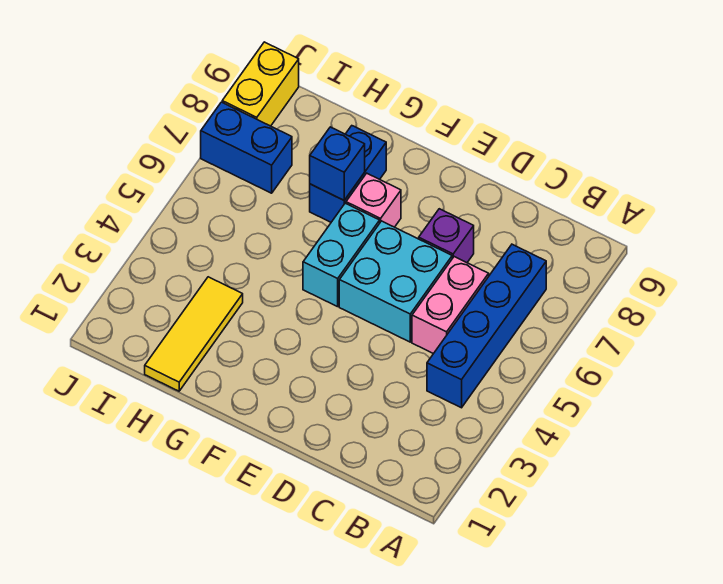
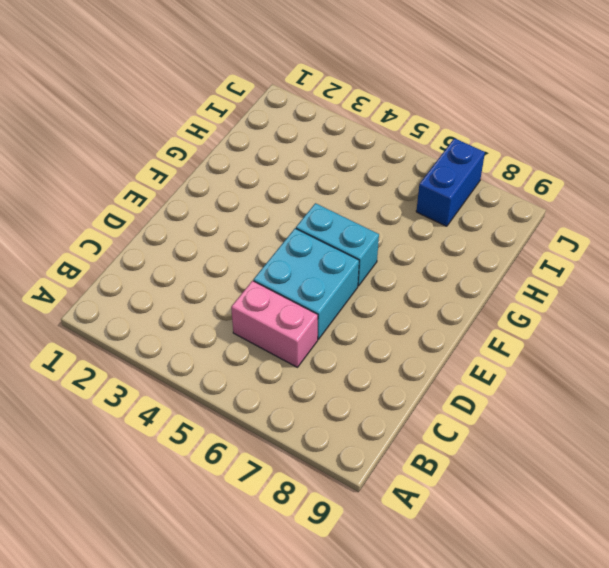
none -> blue brick B4:B7 level 1
none -> purple brick D7 level 1

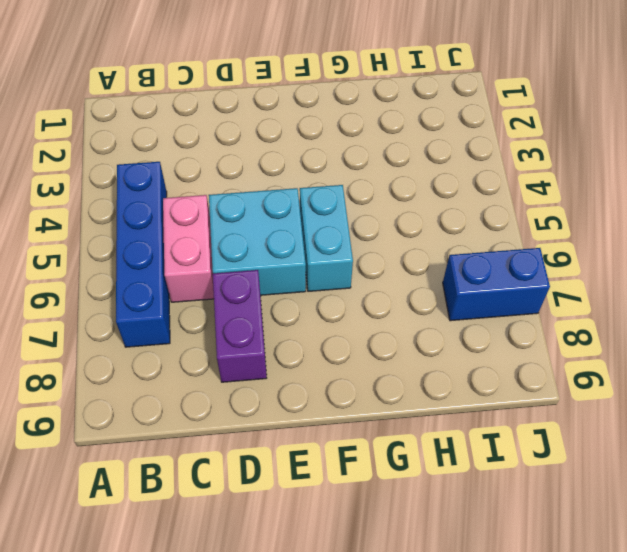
purple brick D7:D8 level 1 -> purple brick D7 level 1
none -> pink brick F7 level 1
none -> blue brick G7:G8 level 1

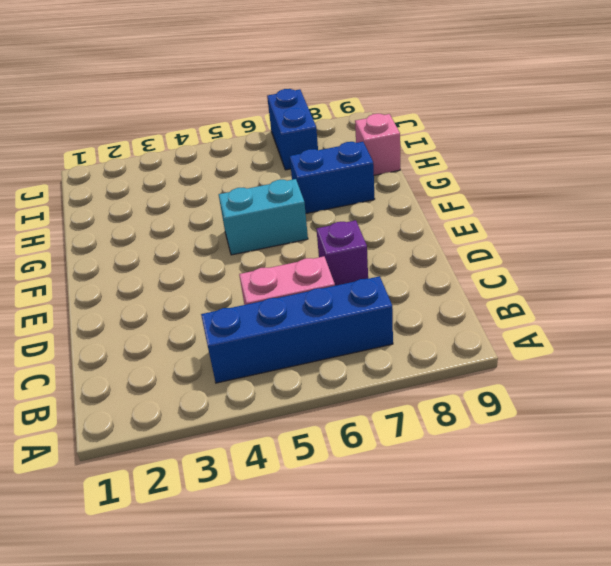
pink brick H9 level 1 -> pink brick F7 level 1
none -> cyan brick D5:E6 level 1
none -> yellow tile H1:H3 level 1

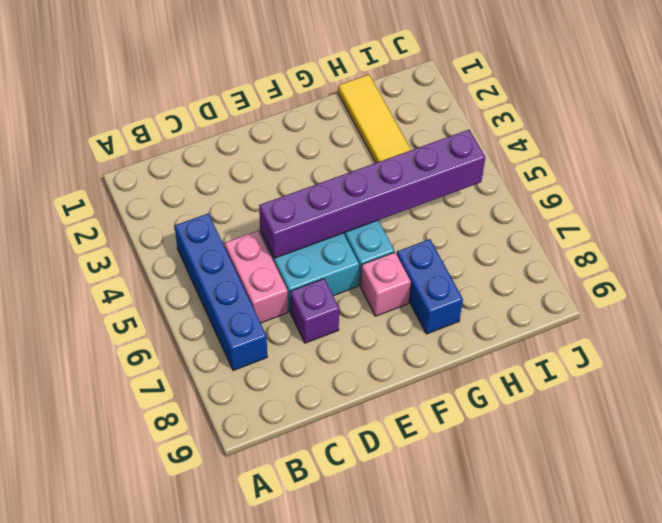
purple brick D5:I5 level 2 -> none
none -> blue brick I7:J7 level 1
none -> yellow brick J8:J9 level 1

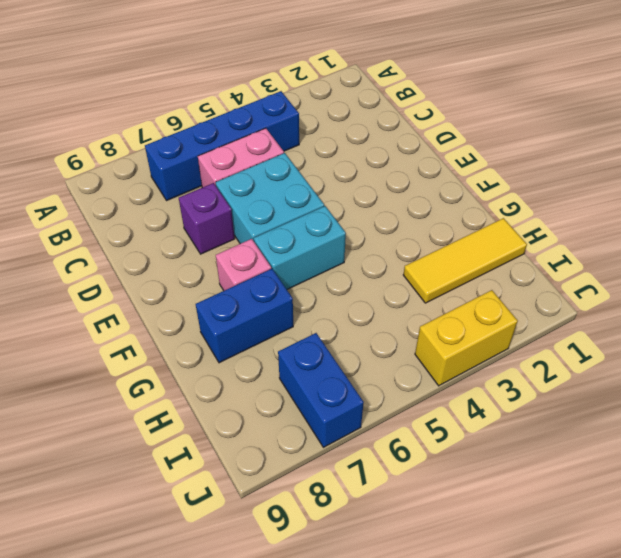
yellow brick J3:J4 level 1 -> yellow brick J8:J9 level 1
none -> blue brick G7 level 2

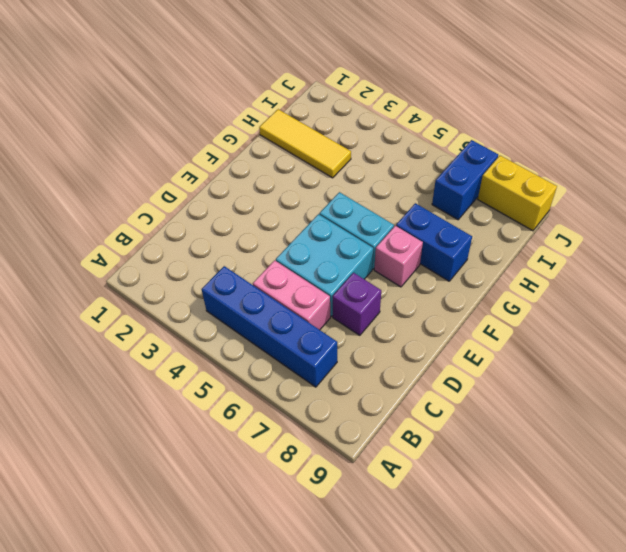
none -> blue brick G7 level 2

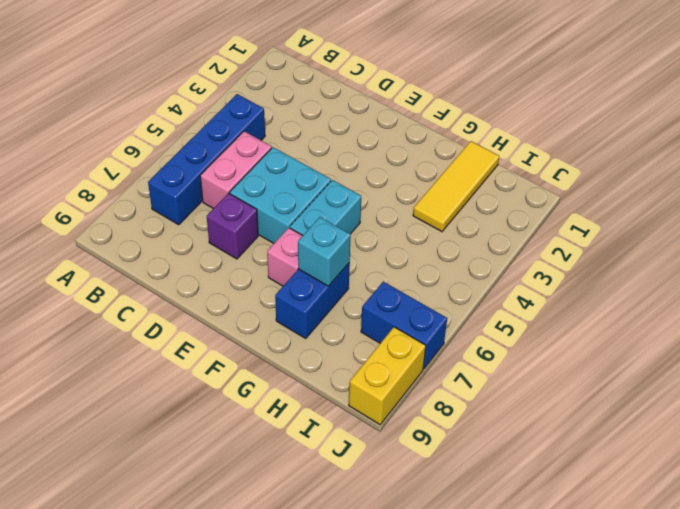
cyan brick G7 level 2 -> blue brick G7 level 2

